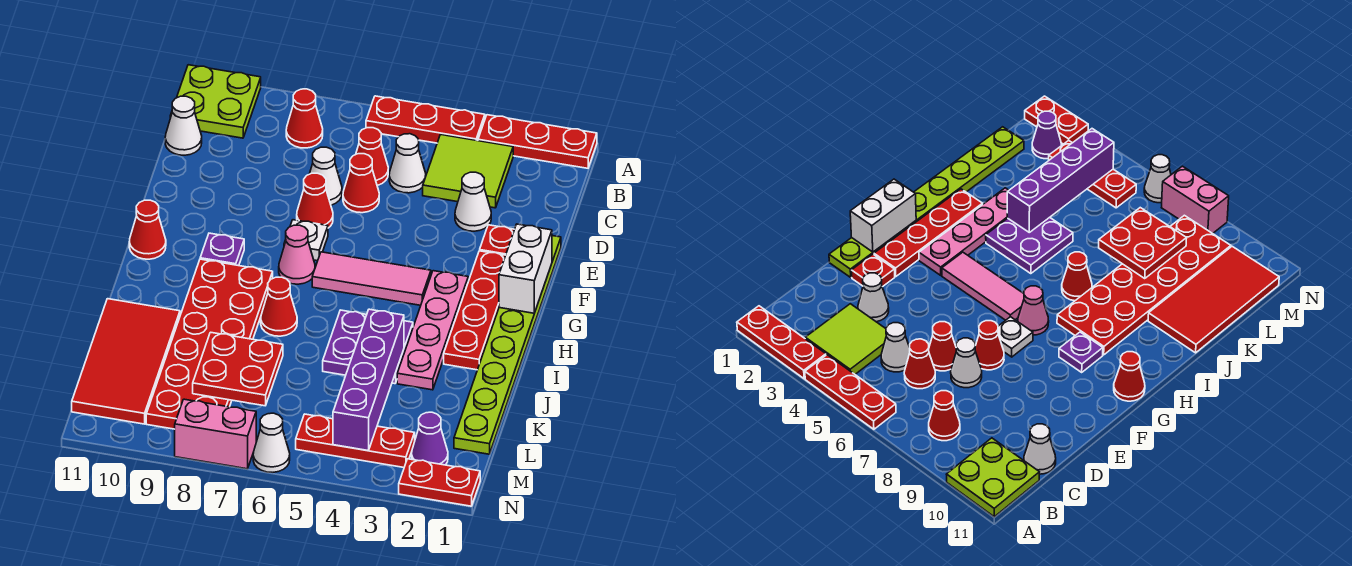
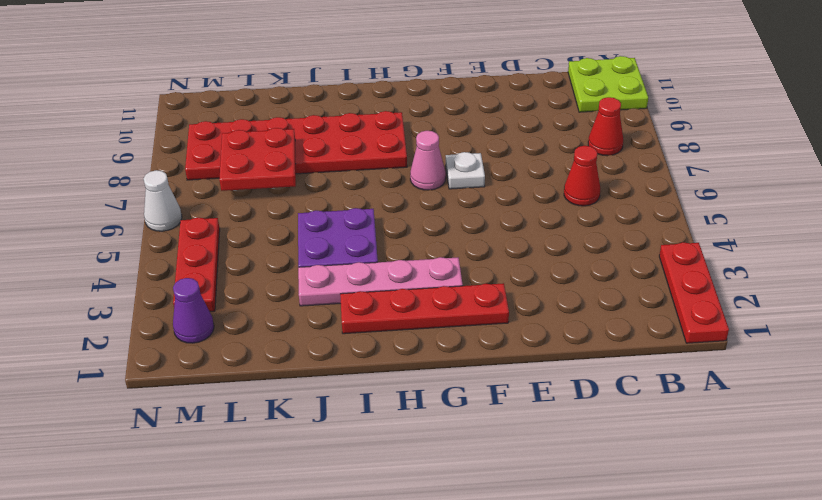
none -> red plate A4:A6 level 1
none -> lime tile B3:C4 level 1
none -> white cone C5 level 1
none -> white cone C11 level 1

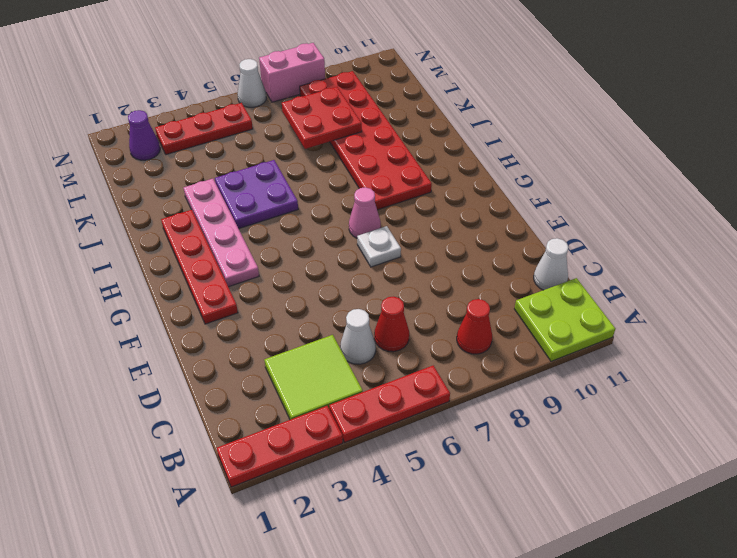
none -> white cone D3 level 1
none -> red cone D6 level 1
none -> white cone D7 level 1
none -> lime plate E1:L1 level 1

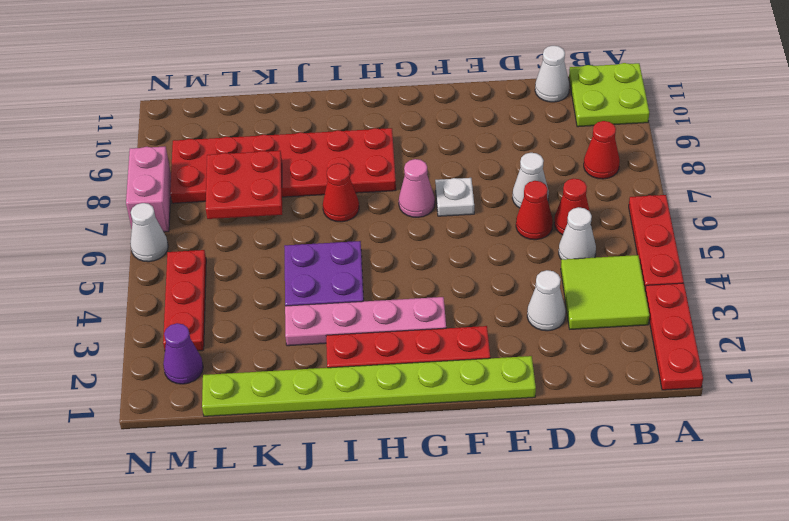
none -> red plate E2 level 1
none -> red cone E7 level 1
none -> pink tile G4:G6 level 1
none -> purple plate G9 level 1

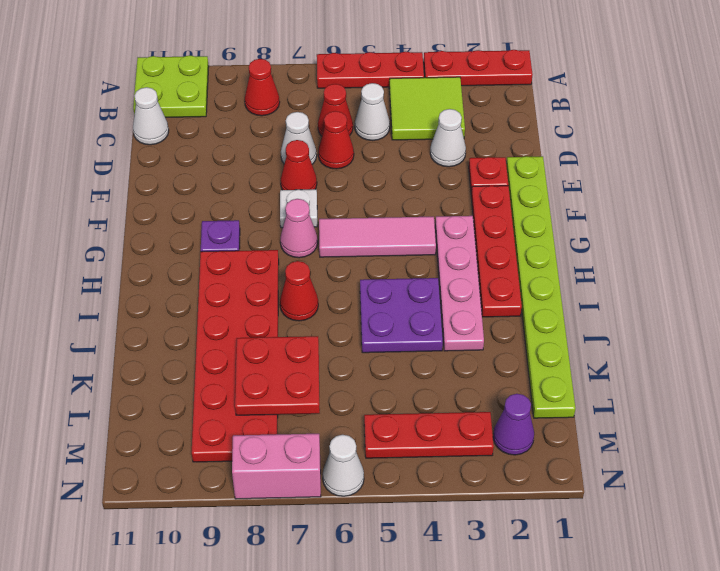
none -> red cone G11 level 1
none -> red tile J10:M11 level 1
none -> red plate N1:N2 level 1
none -> white brick F1:G1 level 2

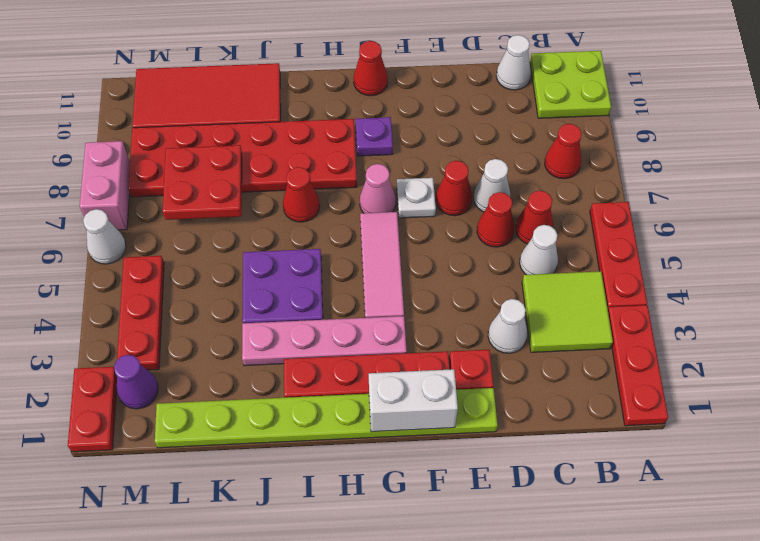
none -> purple brick J4:M4 level 2

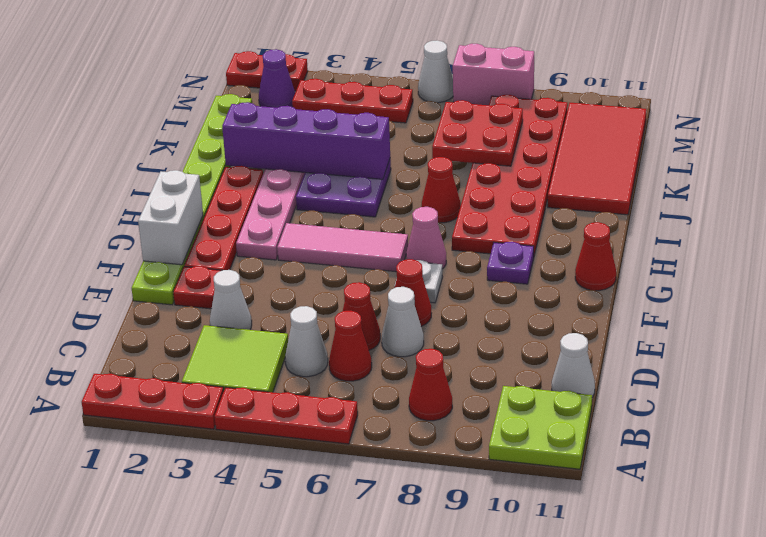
purple brick J2:J5 level 2 -> purple brick J4:M4 level 2

